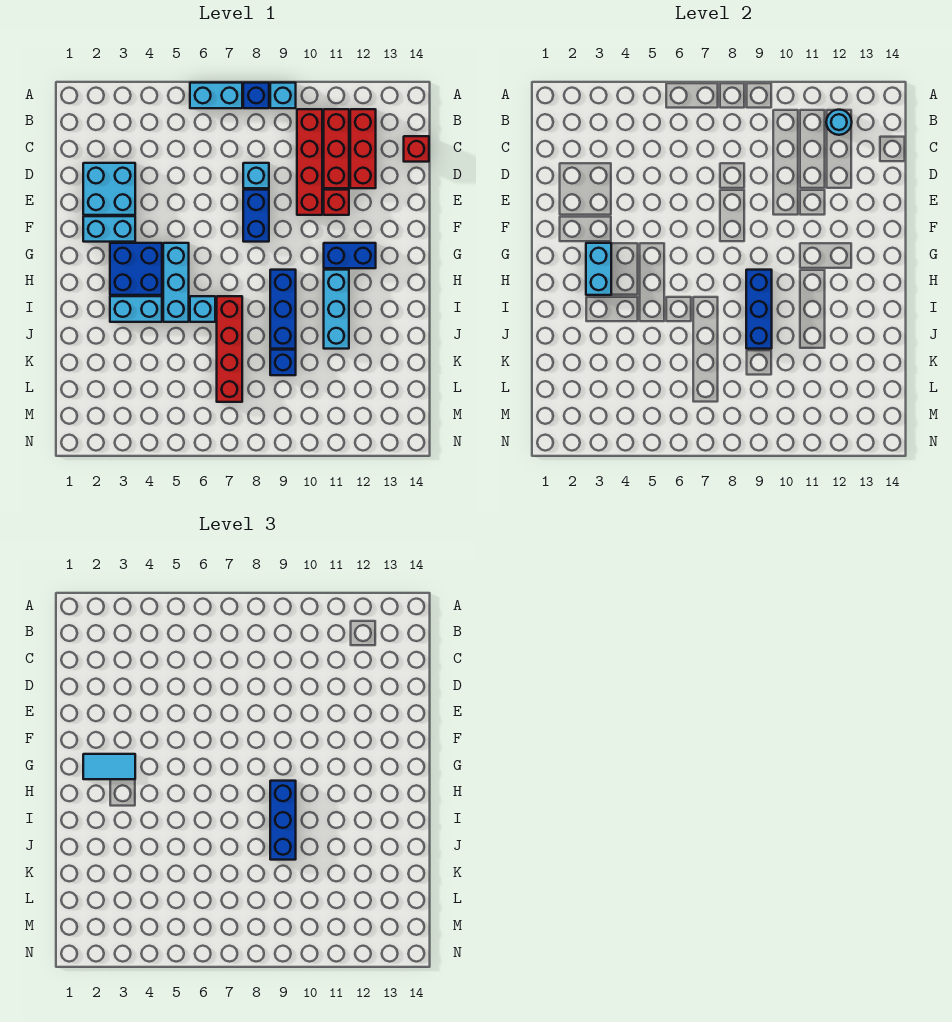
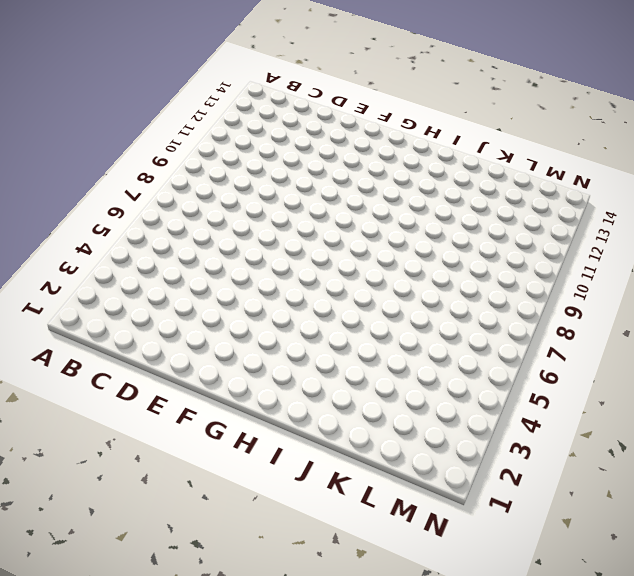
none -> cyan brick A6:A7 level 1
none -> blue brick A8 level 1
none -> cyan brick A9 level 1

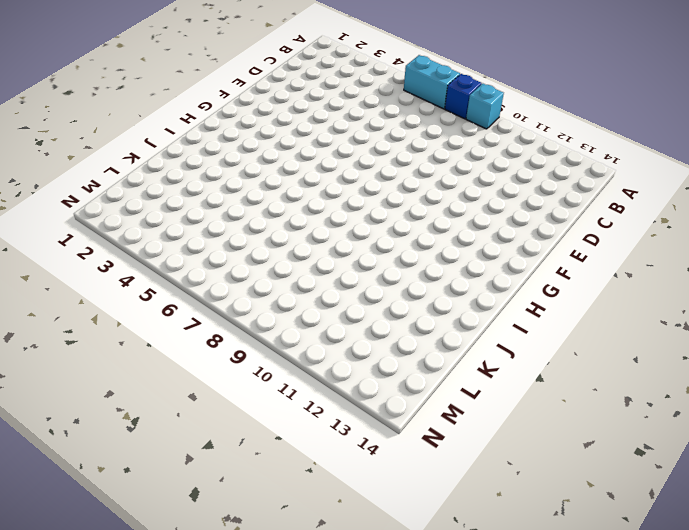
none -> red brick B10:E10 level 1
none -> red brick B11:D11 level 1
none -> red brick B12:D12 level 1

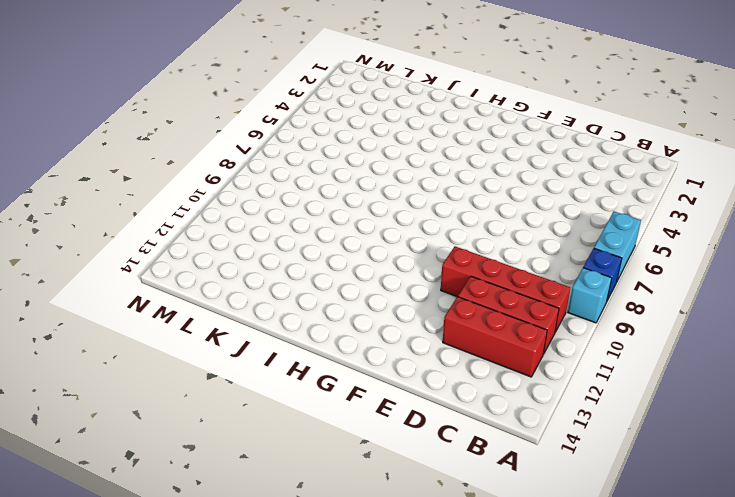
none -> red brick C14 level 1
none -> cyan brick D2:E3 level 1
none -> cyan brick D8 level 1

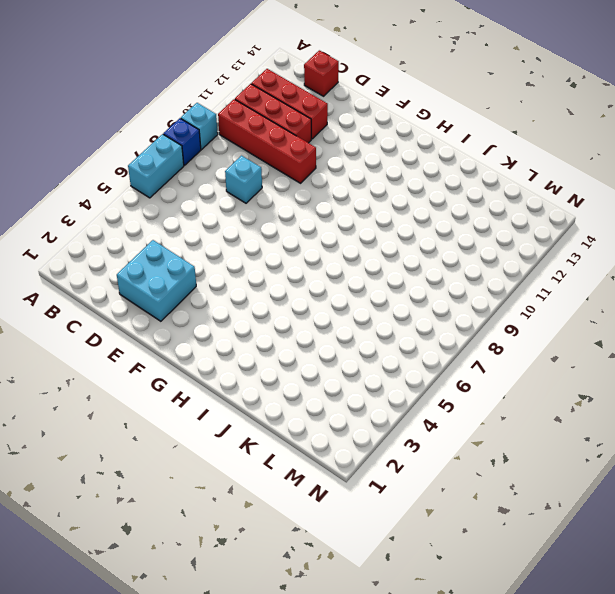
none -> blue brick E8:F8 level 1
none -> red brick E11 level 1
none -> cyan brick F2:F3 level 1

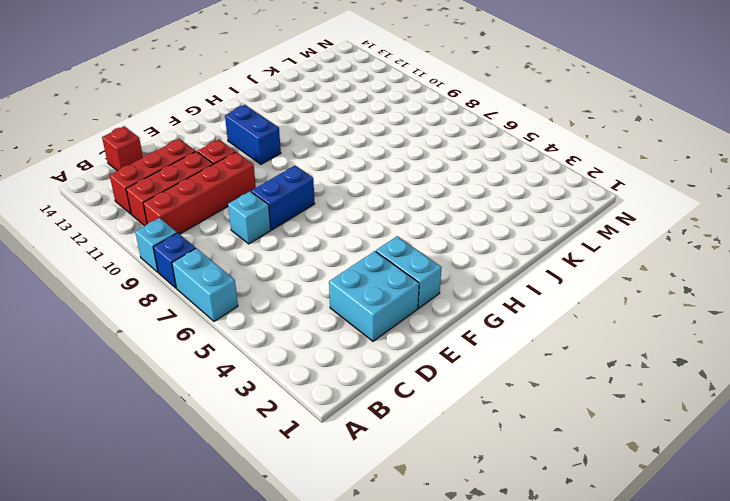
none -> blue brick G3:H4 level 1
none -> cyan brick G5:I5 level 1
none -> blue brick H9:J9 level 1

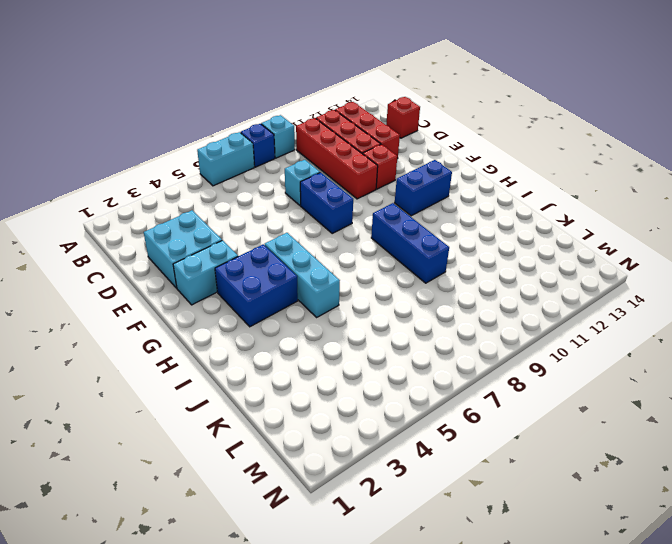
none -> cyan brick H11:J11 level 1
none -> cyan brick I3:I4 level 1
none -> cyan brick I6 level 1

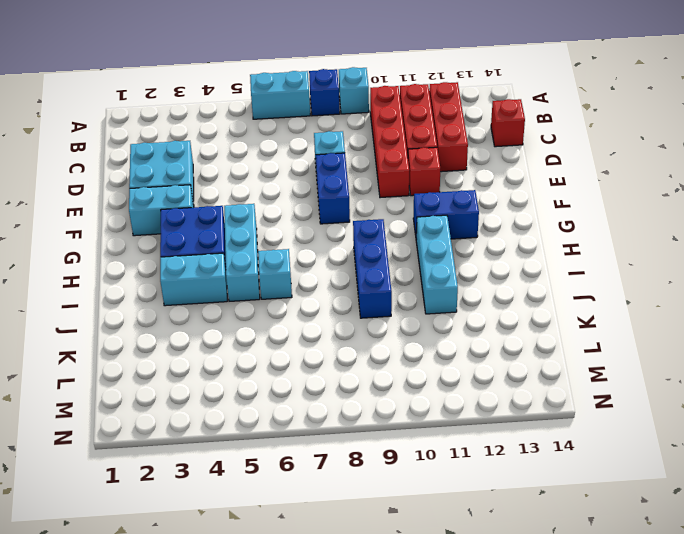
none -> red brick I7:L7 level 1
none -> blue brick K9 level 1
none -> cyan round brick B12 level 2

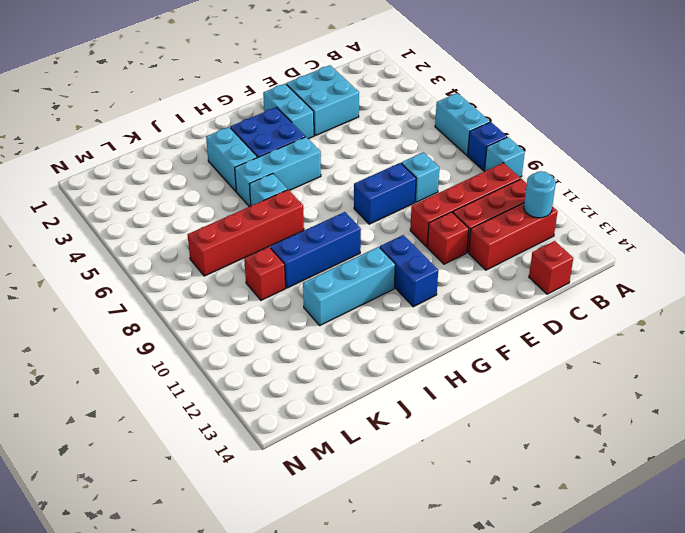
red brick K9 level 1 -> blue brick K9 level 1
none -> cyan brick G3:H3 level 2
none -> blue brick H9:J9 level 2
none -> cyan tile G2:G3 level 3

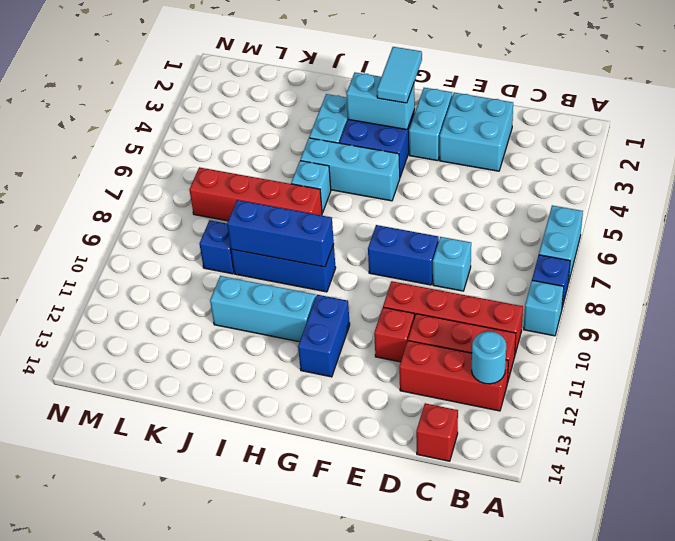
none -> blue brick H9:J9 level 3

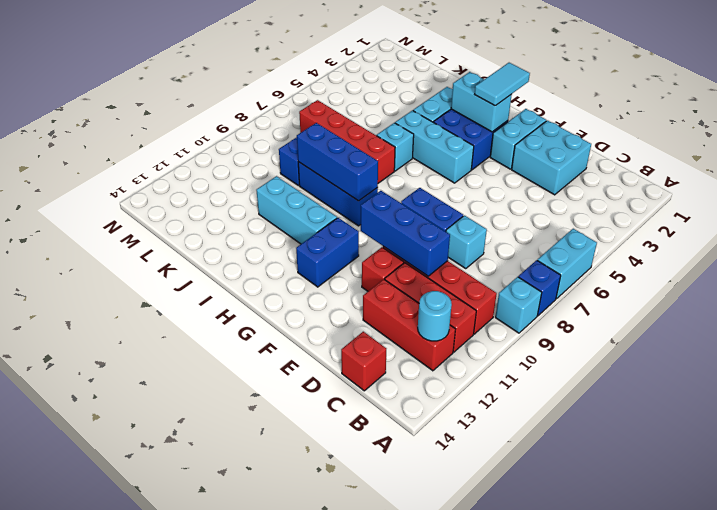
blue brick D10:F10 level 2 -> blue brick H9:J9 level 3

